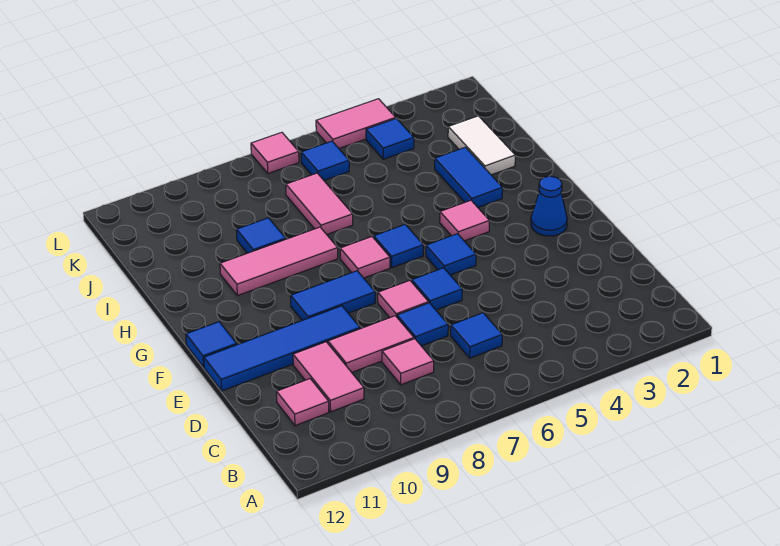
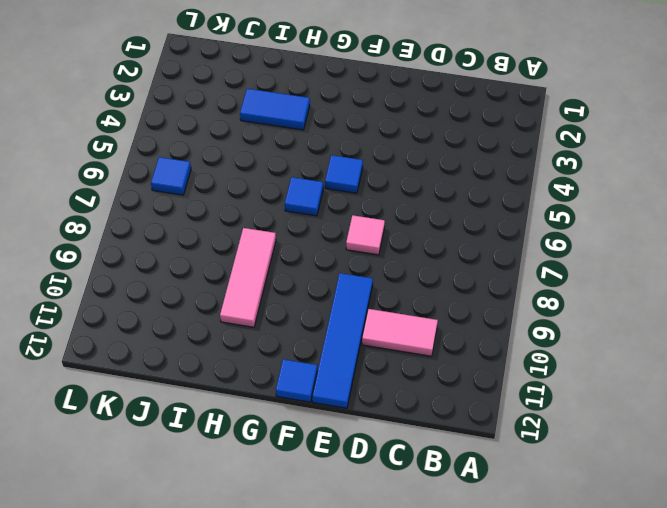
none -> blue tile C6 level 1
none -> pink tile C8 level 1
none -> pink tile C11 level 1

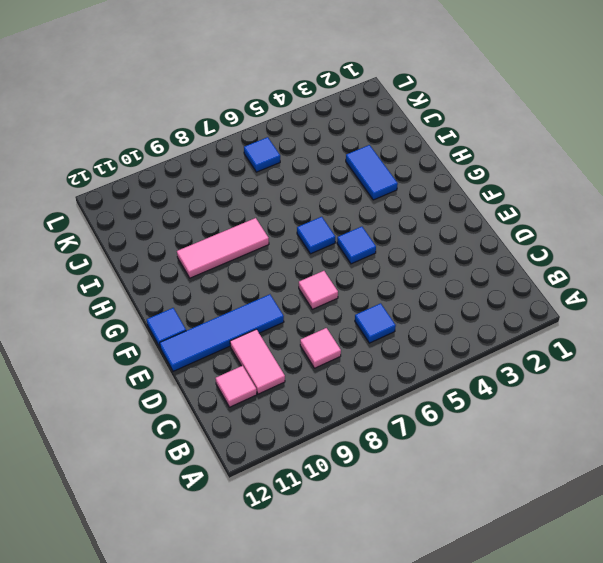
none -> blue tile D7 level 1
none -> pink tile D8:D9 level 1
none -> blue tile E6 level 1

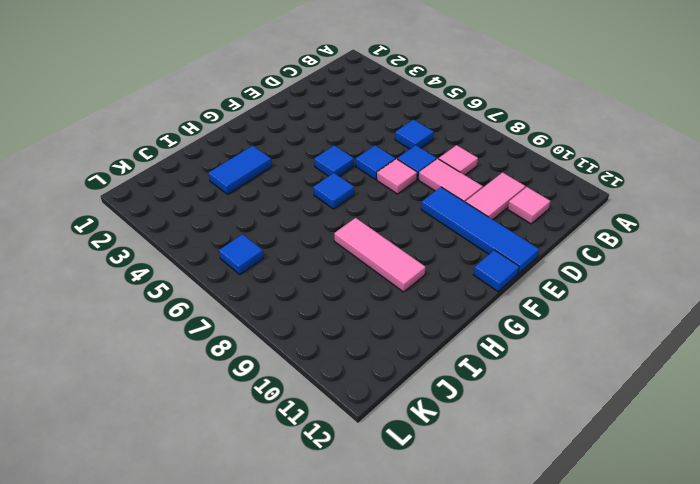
none -> blue cone F2 level 1
none -> blue tile F8:F9 level 1
none -> pink tile G4 level 1

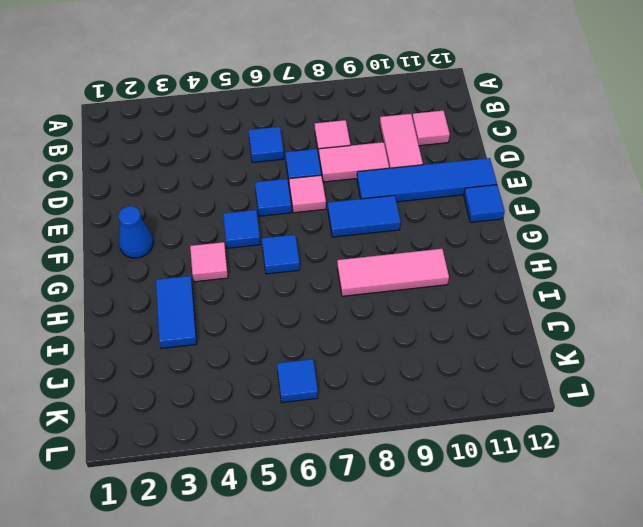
none -> pink tile G7 level 1
none -> white tile I2:J2 level 1
none -> pink tile I7:J7 level 1

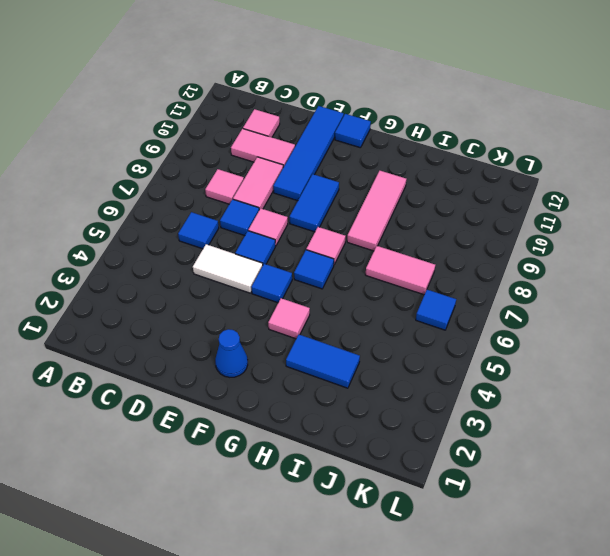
white tile D5:E5 level 1 -> white tile I2:J2 level 1
none -> blue tile I9 level 1
none -> blue tile K4 level 1
none -> pink tile L4:L5 level 1

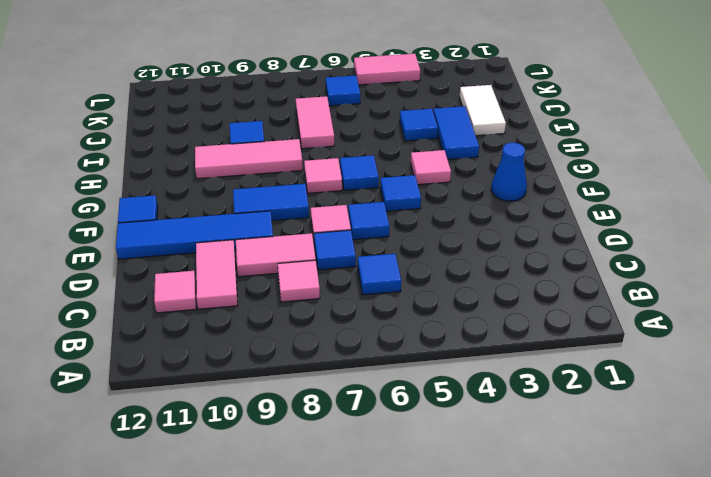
blue tile I4 level 1 -> blue tile K4 level 1
none -> pink tile L7 level 1

